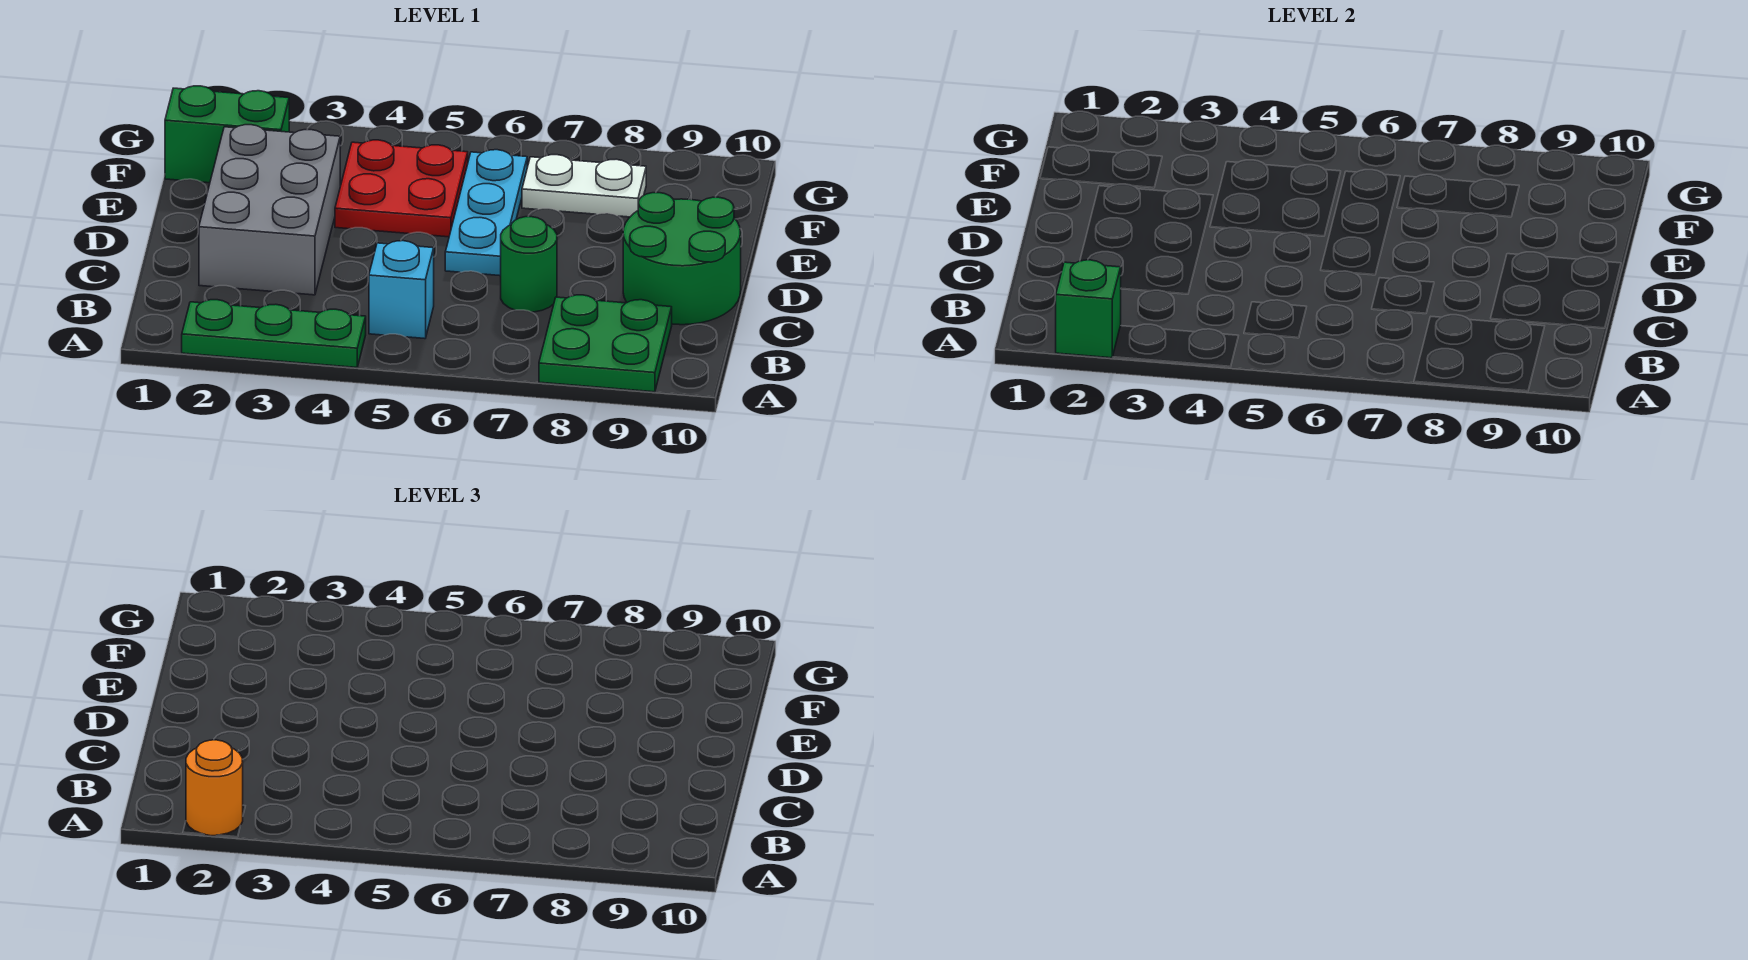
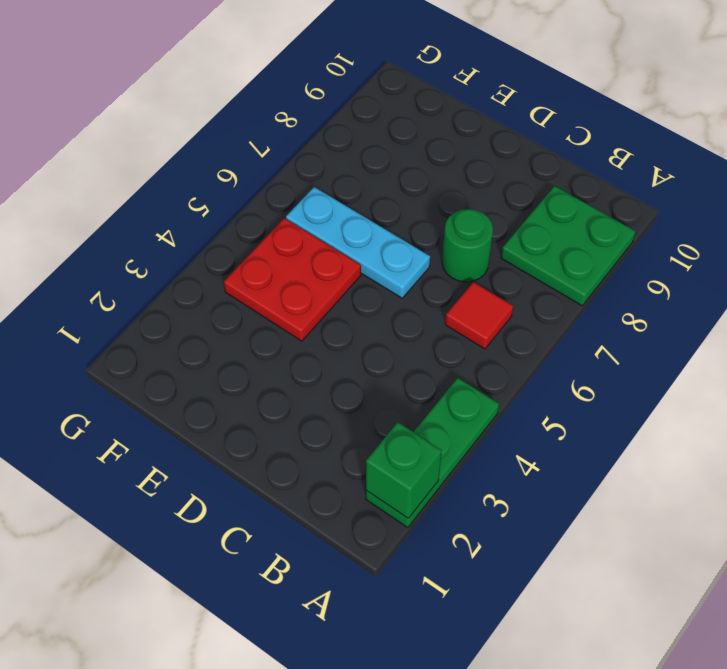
red tile B6 level 1 -> none
none -> cyan brick B5 level 1
none -> grey brick C2:E3 level 1
none -> green round brick C9:D10 level 1

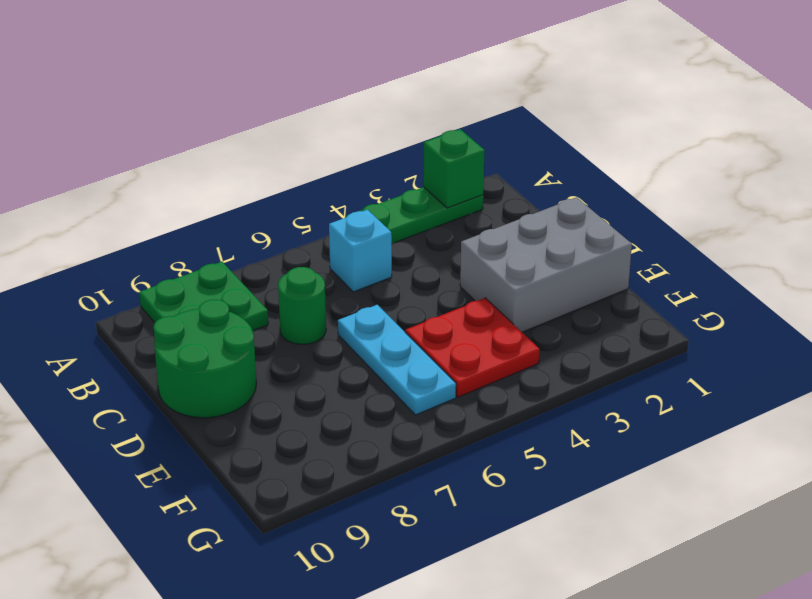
grey brick D1:E3 level 1 -> grey brick C2:E3 level 1
none -> green brick F1:F2 level 1
none -> white plate F7:F8 level 1
none -> orange round brick A2 level 3

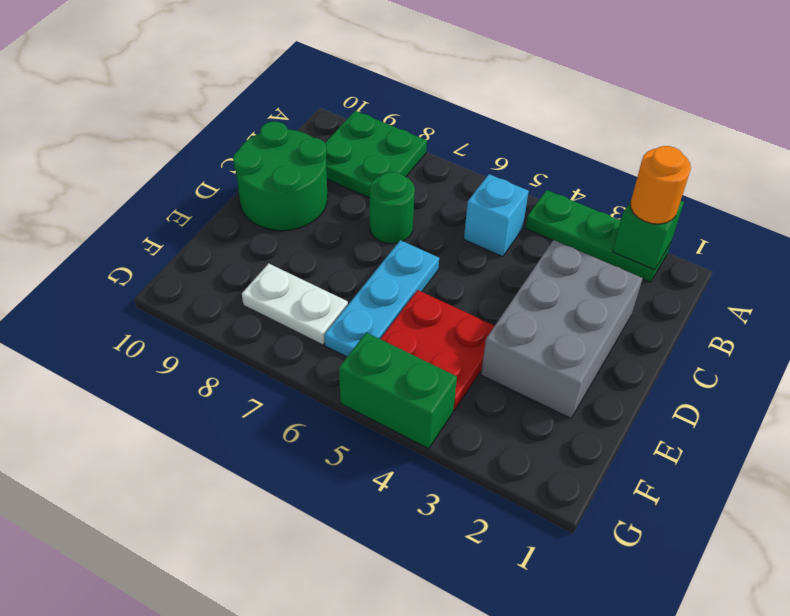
green brick G4:G5 level 1 -> green brick F1:F2 level 1

